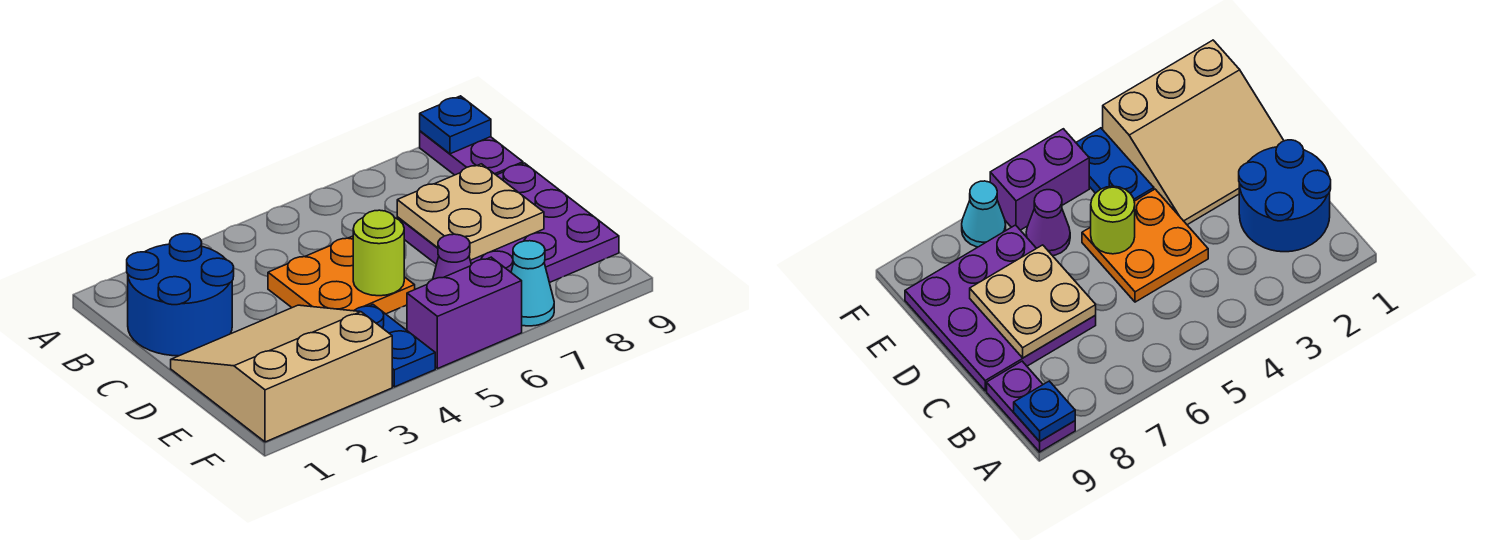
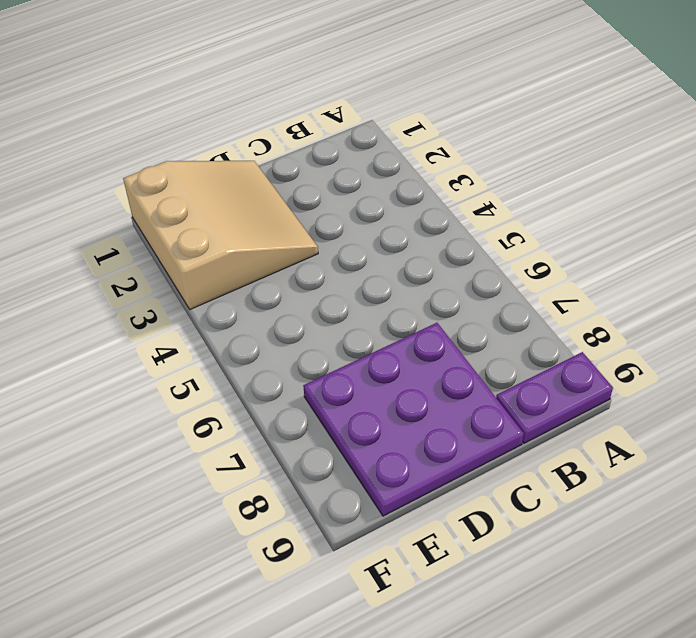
none -> blue round brick B1:C2 level 1
none -> orange plate C4:D5 level 1
none -> blue plate E4:F4 level 1

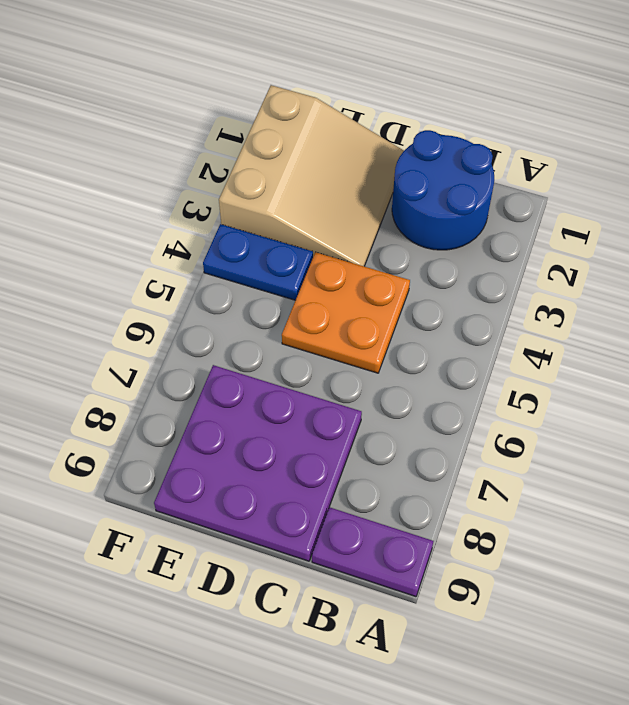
none -> purple cone E6 level 1
none -> purple brick F5:F6 level 1
none -> cyan cone F7 level 1

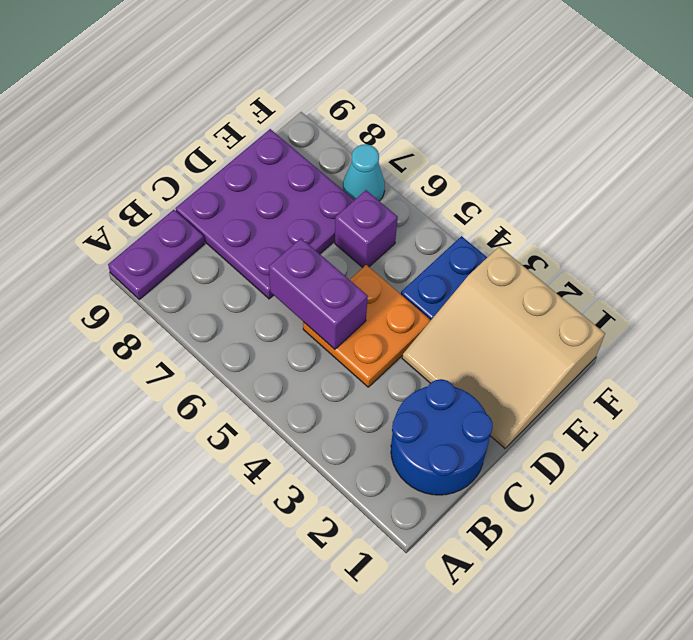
purple brick C5:C6 level 2 -> purple brick F5:F6 level 1
purple brick E6 level 1 -> purple cone E6 level 1
none -> blue plate A9 level 2
none -> tan plate C7:D8 level 2
none -> lime round brick D5 level 2

